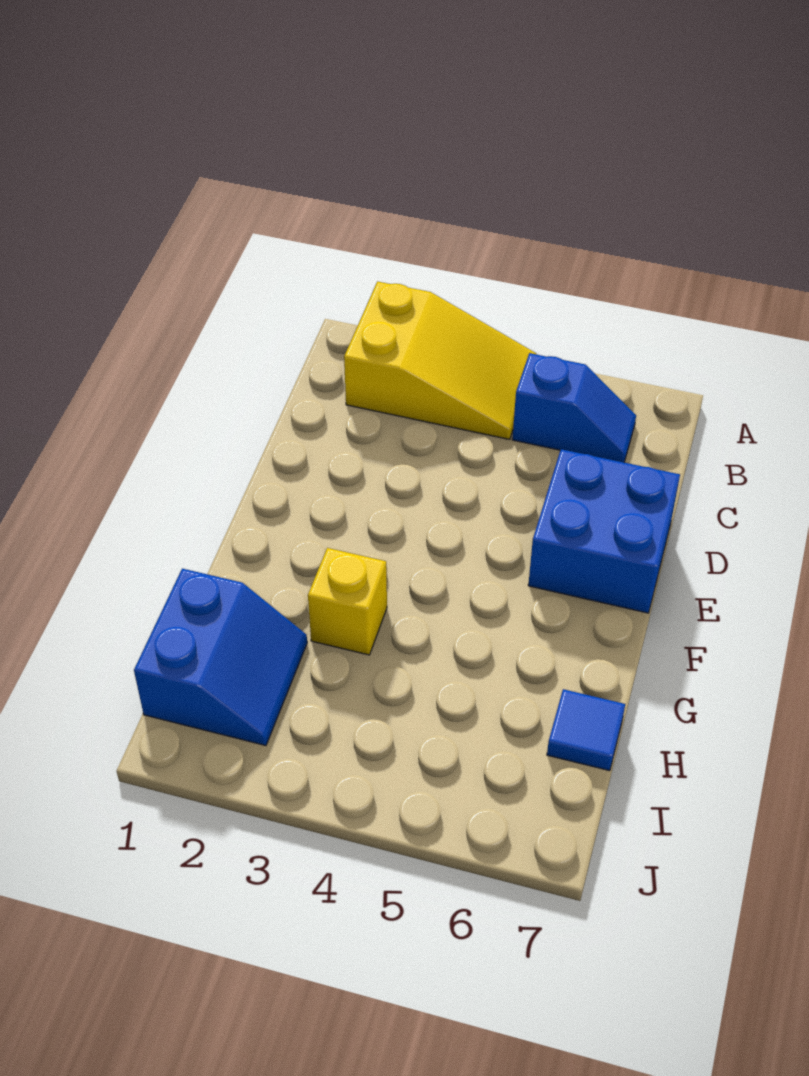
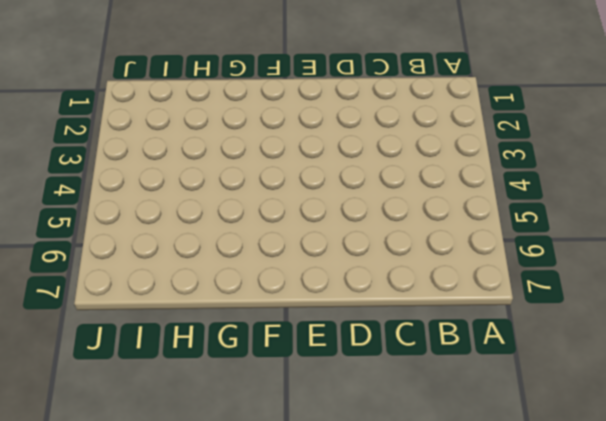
none -> yellow slope A2:B4 level 1 top 2
none -> blue slope B5:B6 level 1 top 5

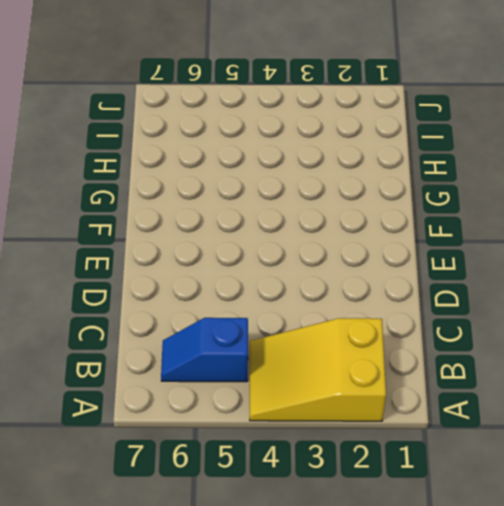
none -> blue brick D6:E7 level 1
none -> yellow brick G3 level 1

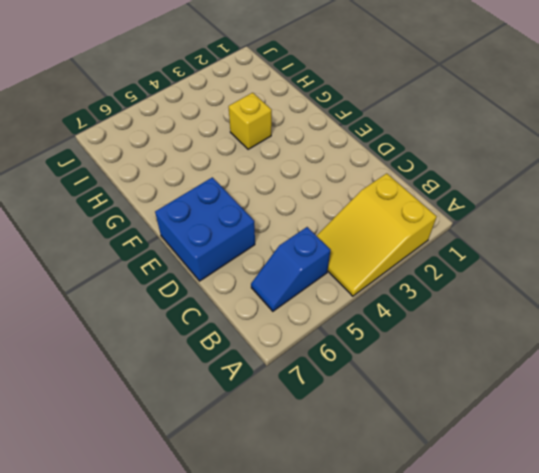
none -> blue slope H1:I2 level 1 top 1
none -> blue tile H7 level 1

